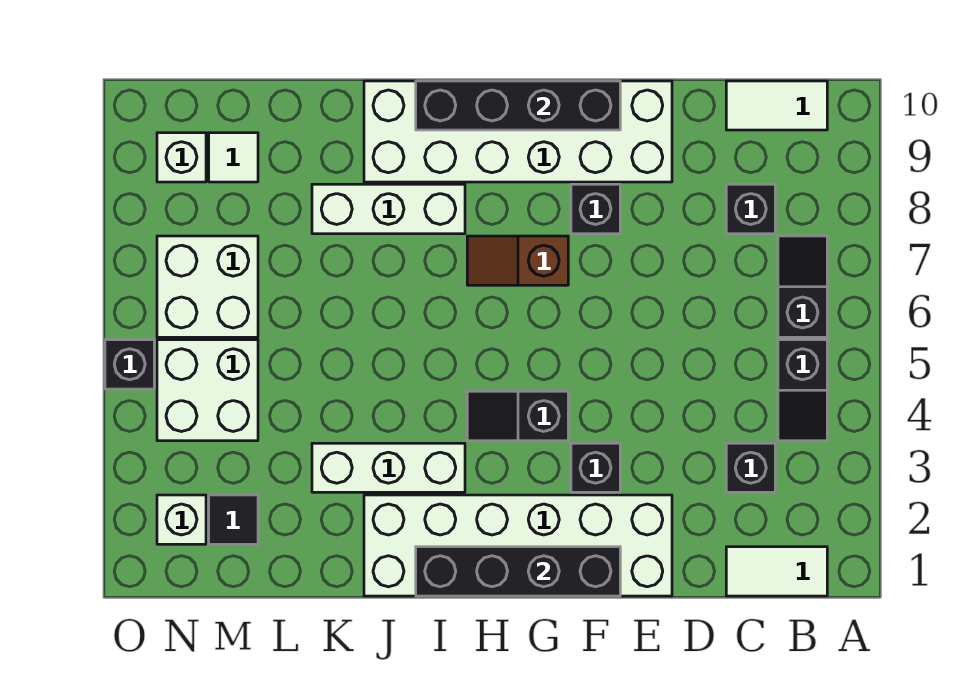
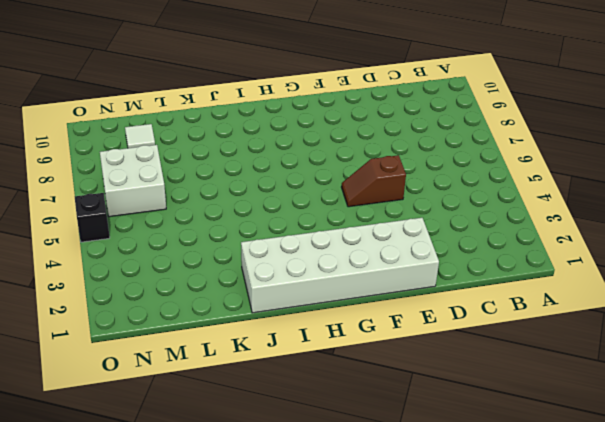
brown slope E5:F5 level 1 top E -> brown slope G7:H7 level 1 top G
none -> white tile B1:C1 level 1
none -> black slope B4:B5 level 1 top 5
none -> black slope B6:B7 level 1 top 6

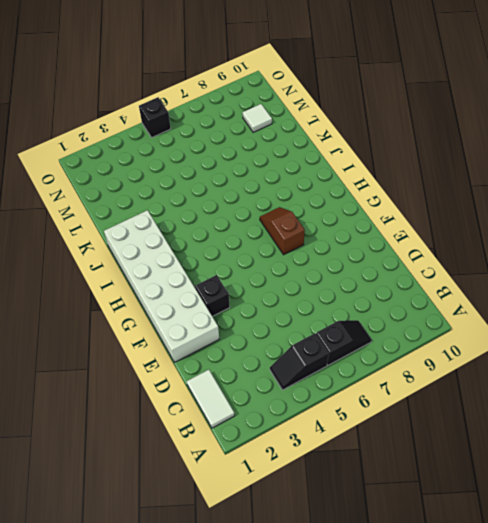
none -> white tile B10:C10 level 1
none -> black brick C3 level 1
none -> black brick C8 level 1

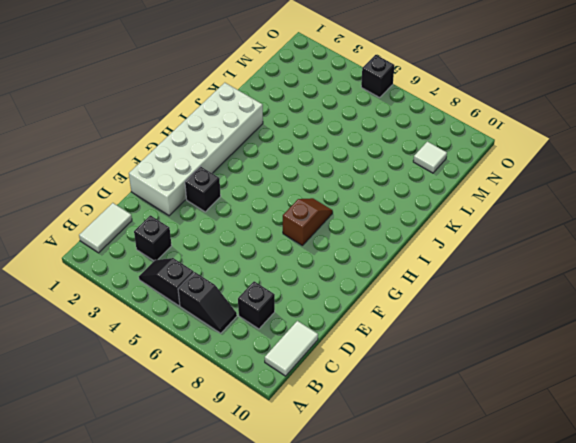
none -> white brick E9:J10 level 1
none -> black brick F8 level 1
none -> black slope G4:H4 level 1 top G

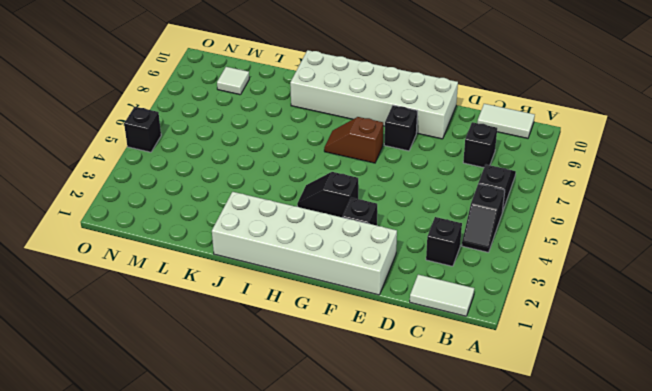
none -> white brick I3:K3 level 1
none -> white brick I8:K8 level 1
none -> black tile M2 level 1

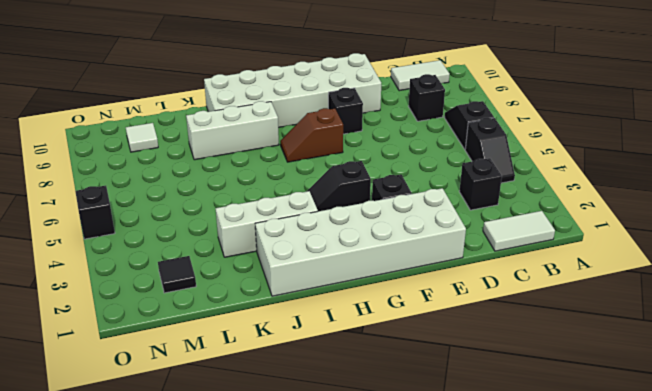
none -> white brick M4:N5 level 1
none -> white brick M6:N7 level 1
none -> white brick N2 level 1

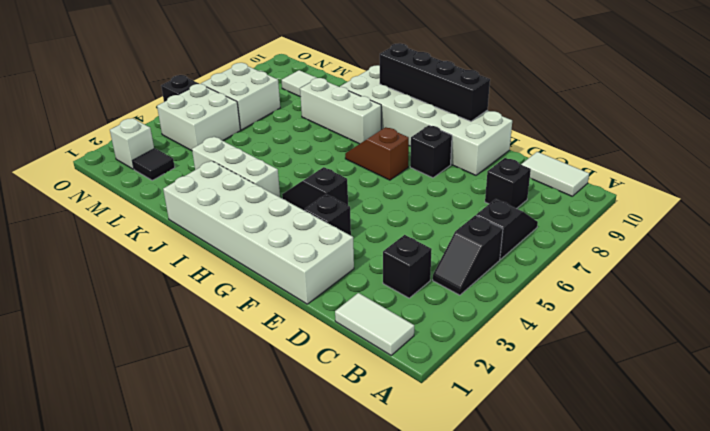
none -> white brick N9 level 1
none -> black brick F1:I1 level 2

